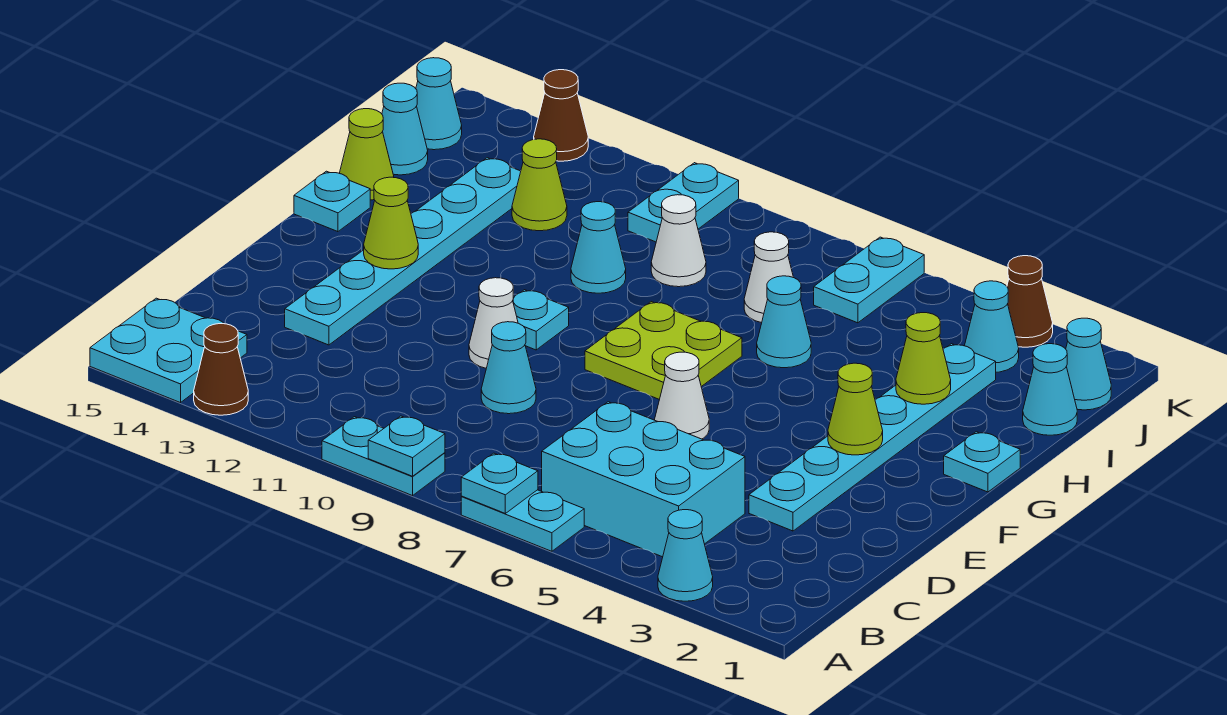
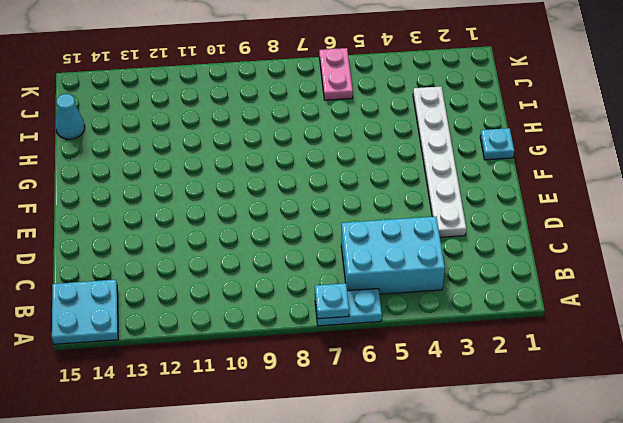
white plate D3:I3 level 1 -> cyan plate D3:I3 level 1
pink plate J6:K6 level 1 -> cyan plate J6:K6 level 1
none -> cyan cone A3 level 1
none -> cyan plate A9:A10 level 1
none -> brown cone A13 level 1
none -> cyan cone D9 level 1

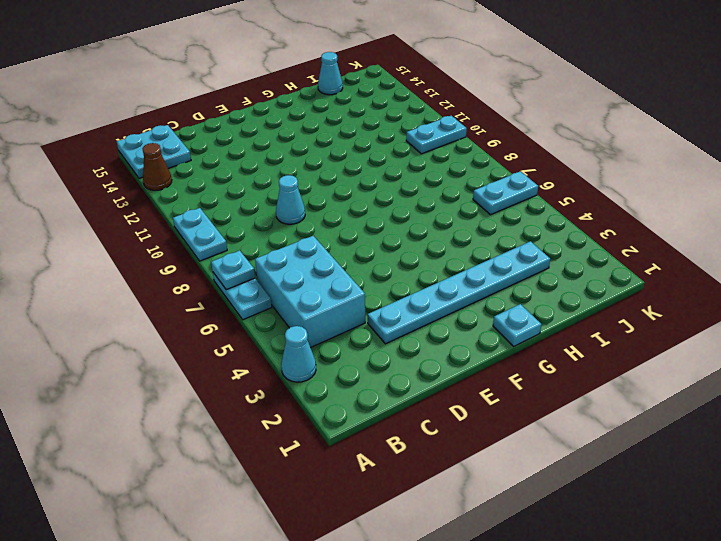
none -> cyan plate D13:I13 level 1
none -> white cone E6 level 1
none -> white cone E10 level 1
none -> lime plate F7:G8 level 1

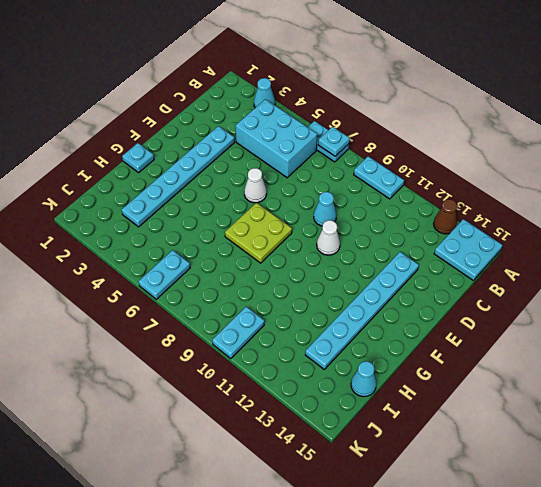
none -> cyan plate F10 level 1
none -> cyan plate G15 level 1
none -> cyan cone H6 level 1
none -> cyan cone H10 level 1

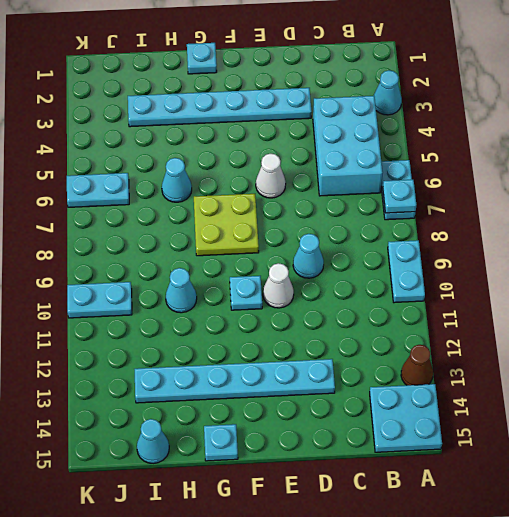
none -> lime cone H15 level 1
none -> cyan cone I1 level 1
none -> white cone I7 level 1
none -> white cone I9 level 1

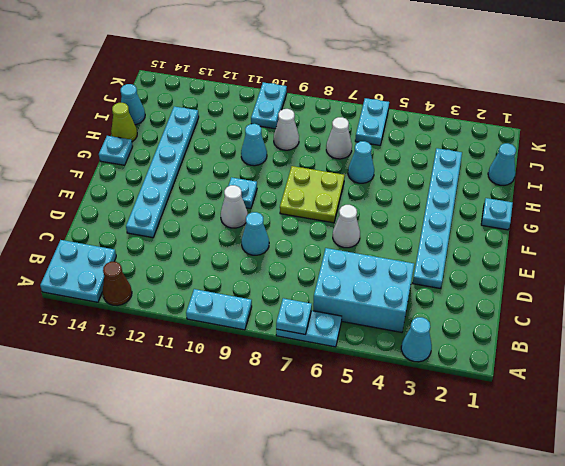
none -> lime cone I12 level 1
none -> cyan cone J1 level 1
none -> cyan cone J3 level 1
none -> cyan cone J15 level 1

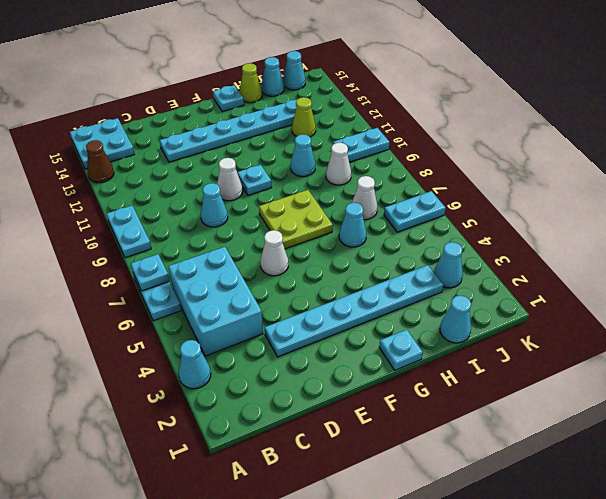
none -> cyan cone J1 level 1
none -> brown cone K3 level 1
none -> brown cone K13 level 1
none -> cyan plate A9 level 2

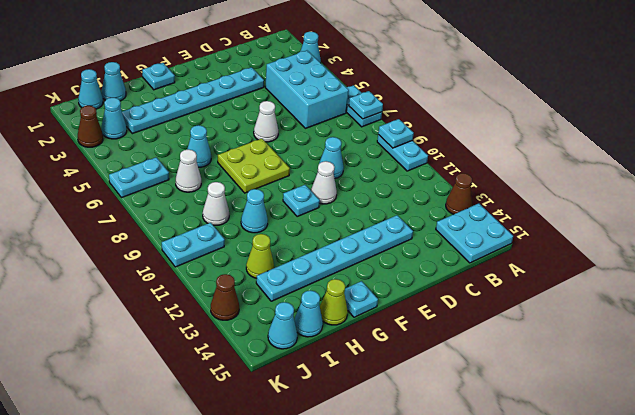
none -> lime cone F3 level 2
none -> lime cone F13 level 2
none -> lime cone H3 level 2

